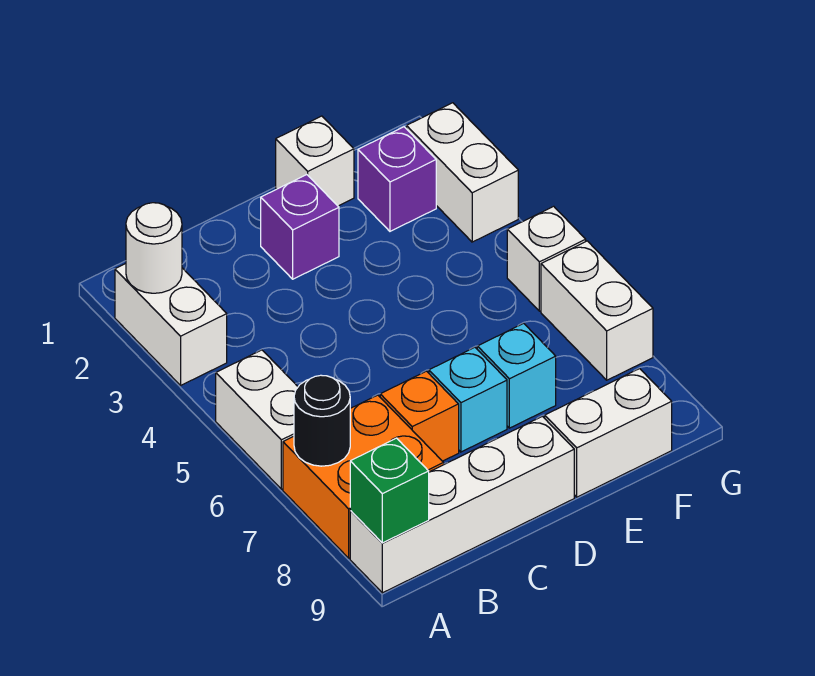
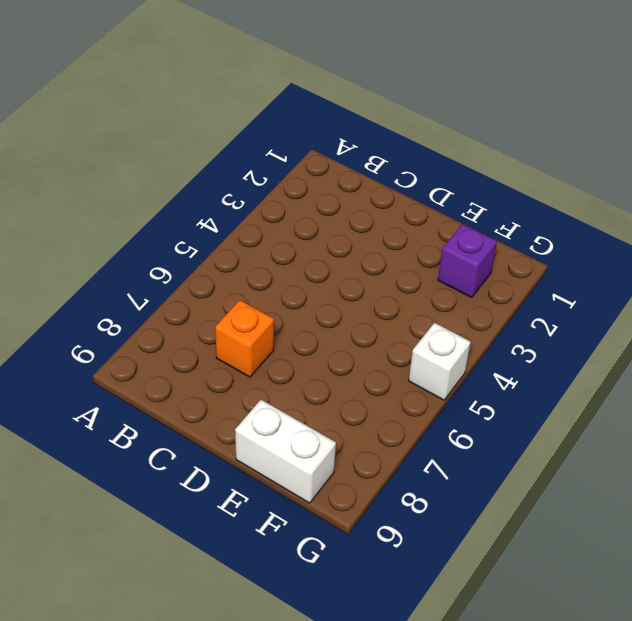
none -> white brick A2:A3 level 1
none -> white brick A5:A6 level 1
none -> orange brick A7:B8 level 1

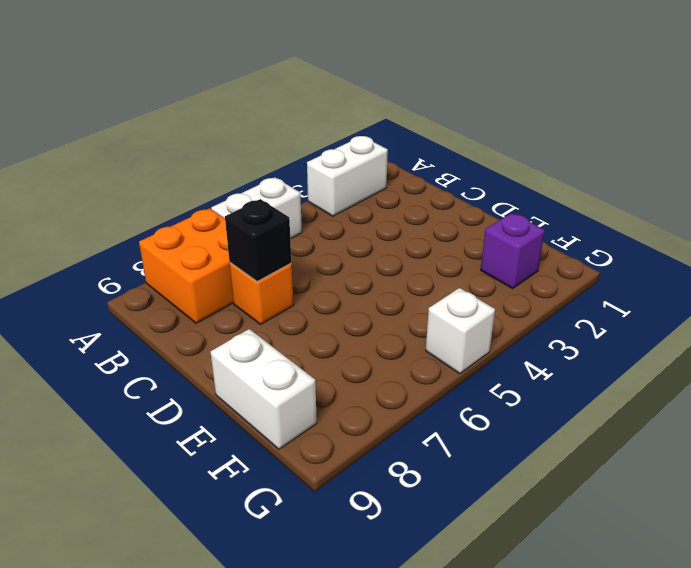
black brick C7 level 2 -> none
none -> white brick A9:D9 level 1
none -> purple brick D2 level 1
none -> cyan brick D7 level 1

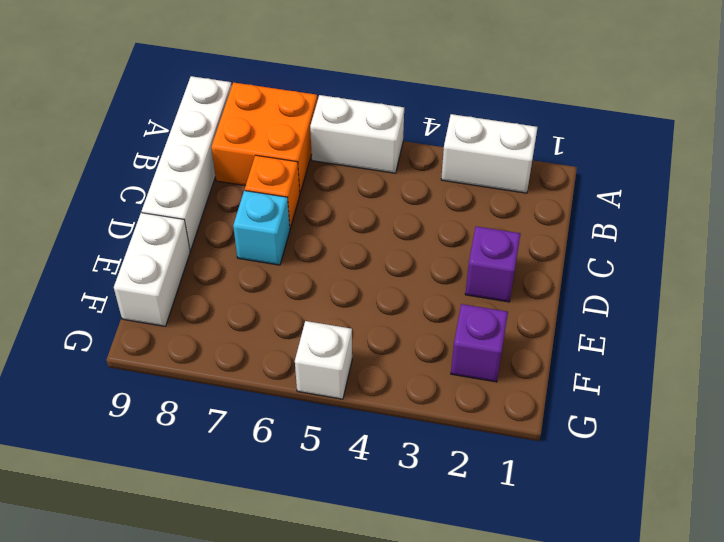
none -> white brick E1 level 1
none -> cyan brick E7 level 1
none -> white brick G2:G3 level 1

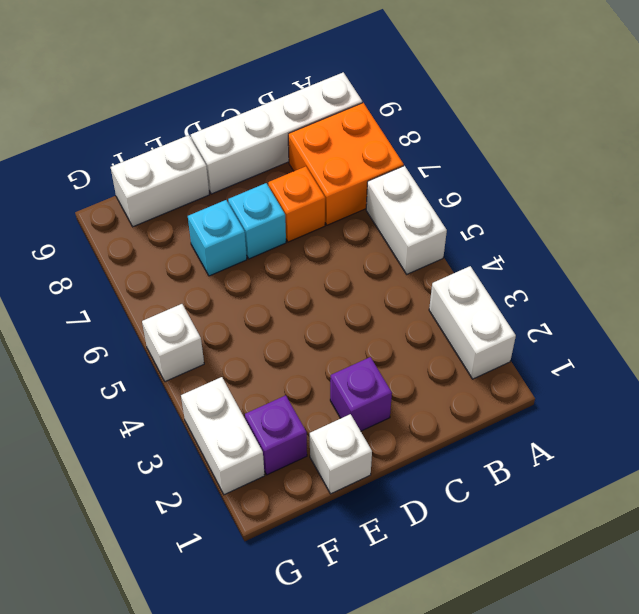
none -> white brick G6:G7 level 1
none -> white round brick A2 level 2
none -> black round brick A7 level 2

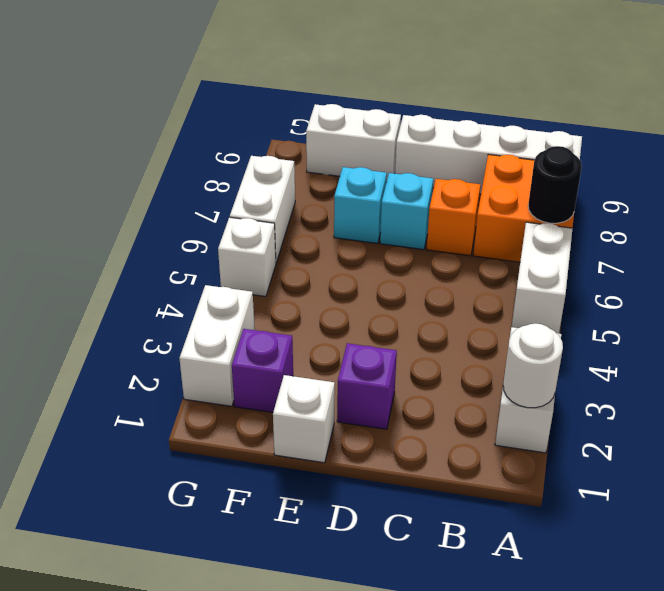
none -> green brick A9 level 2

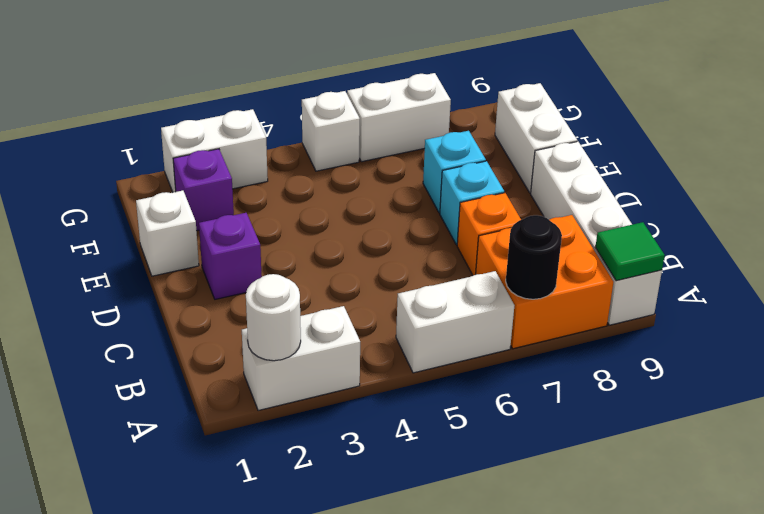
green tile A9 level 2 -> green brick A9 level 2

